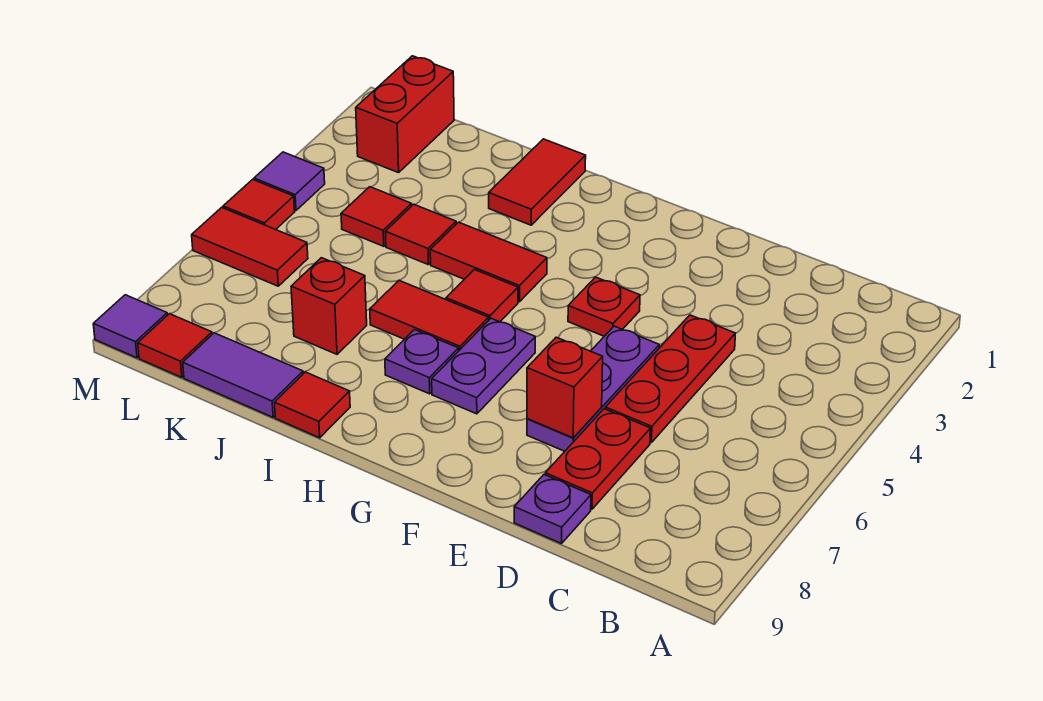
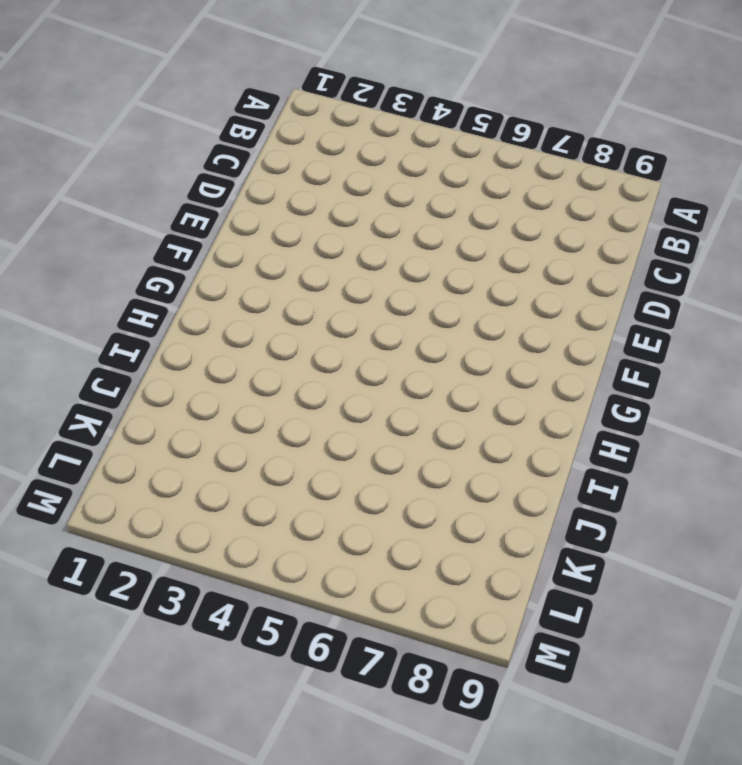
none -> red plate D4:D6 level 1
none -> red plate D7:D8 level 1
none -> purple plate D9 level 1

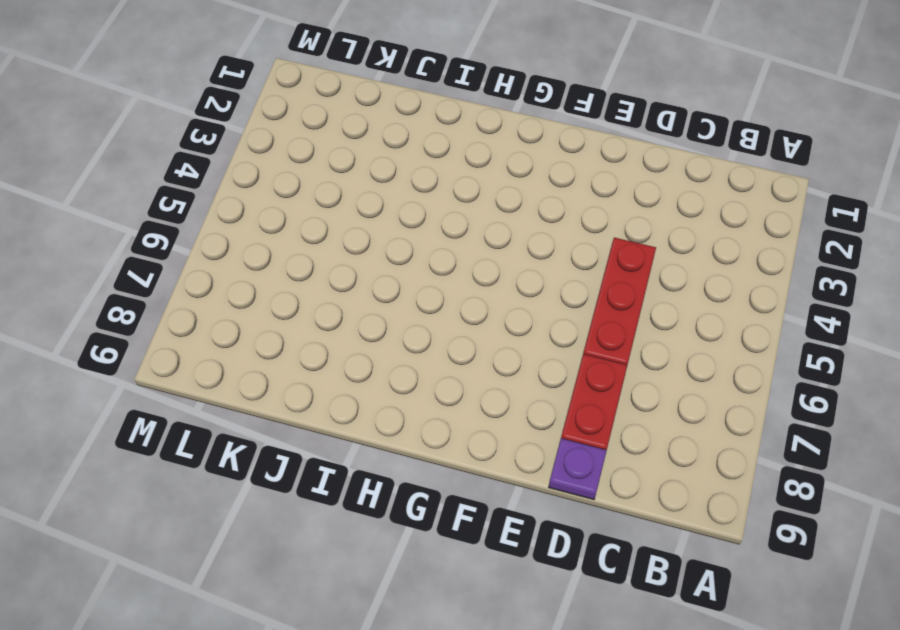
none -> purple plate E5:E7 level 1
none -> red plate F4 level 1
none -> purple plate G6:G7 level 1

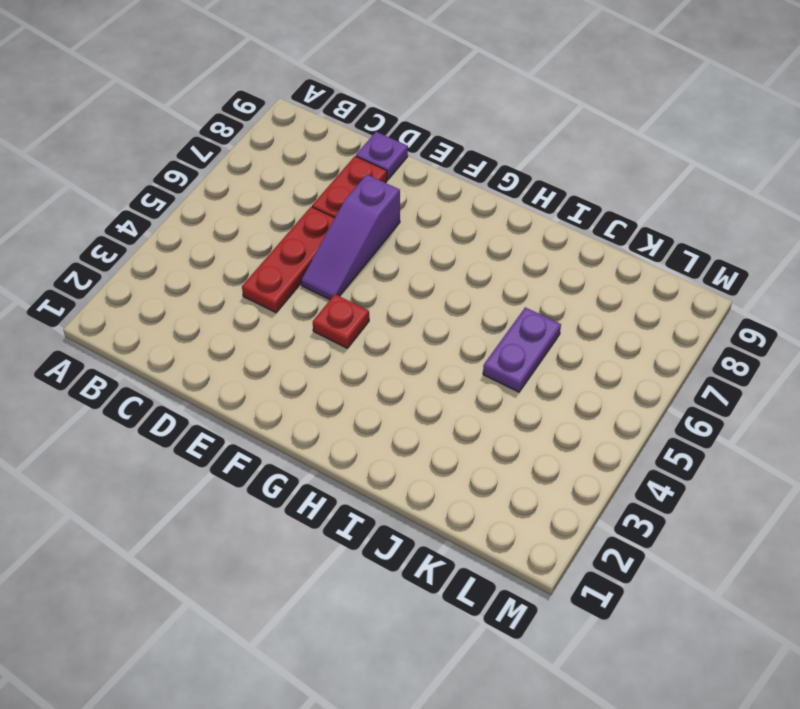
purple slope E5:E7 level 1 top 7 -> purple plate E5:E7 level 1
purple plate J5:J6 level 1 -> purple plate G6:G7 level 1
none -> red tile H4:I4 level 1
none -> red tile H5 level 1
none -> red tile H6:I6 level 1

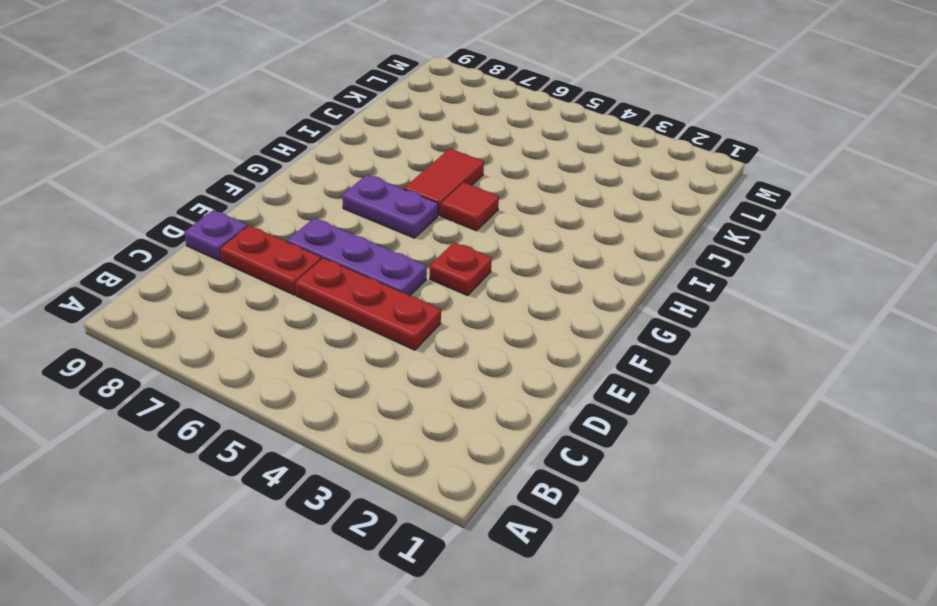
none -> red tile H4:I4 level 1
none -> purple plate H7 level 1
none -> red tile I1:I2 level 1

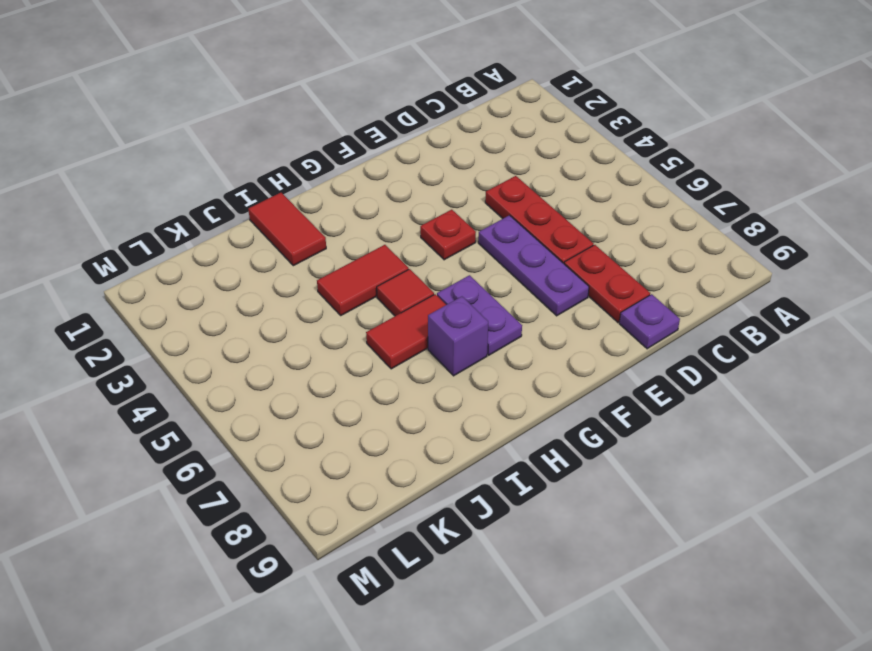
purple brick H7 level 1 -> purple plate H7 level 1
none -> red tile I9 level 1
none -> red tile J4 level 1
none -> red brick J7 level 1

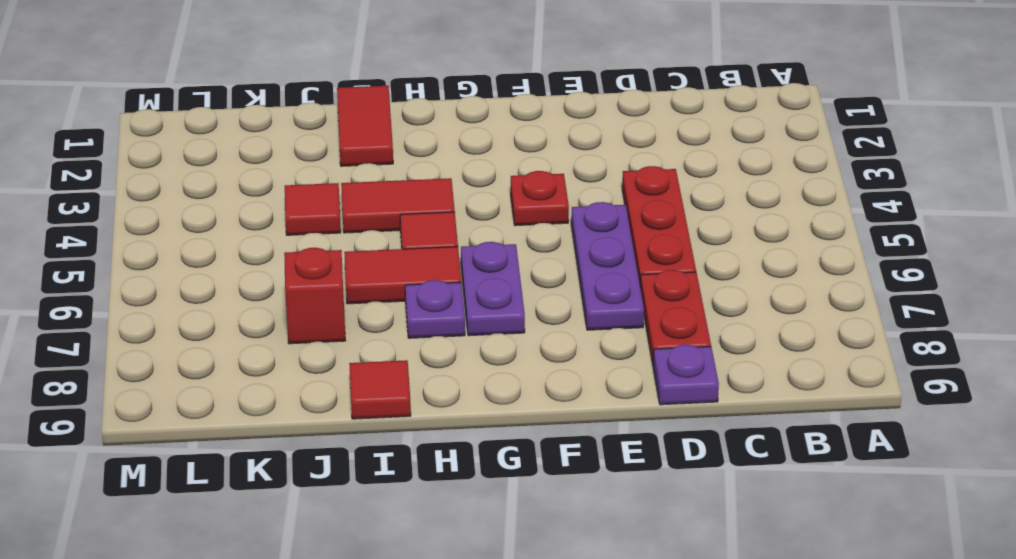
none -> purple tile J9:K9 level 1
none -> red tile K4 level 1
none -> red brick L1:L2 level 1

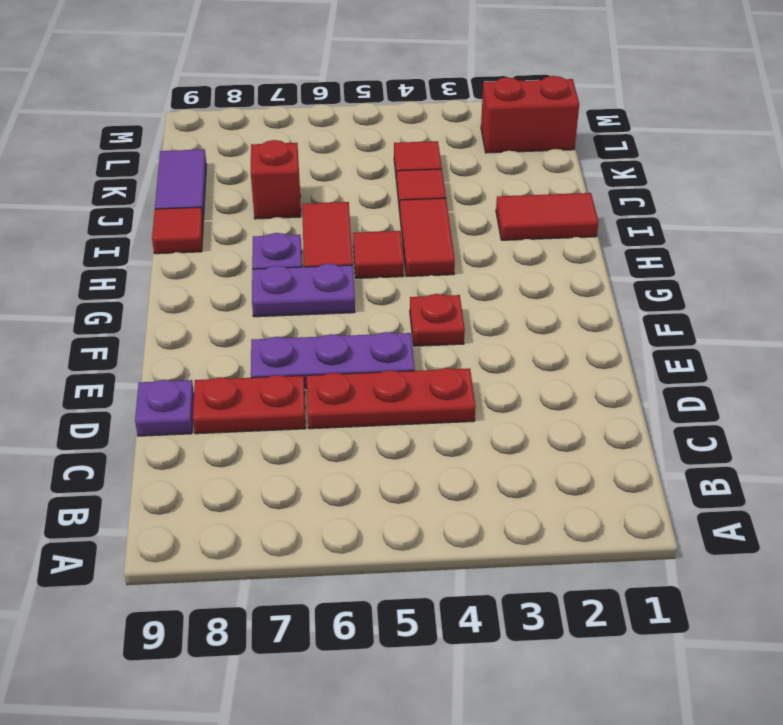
none -> red tile L6:M6 level 1
none -> red tile L9 level 1
none -> purple tile M4 level 1

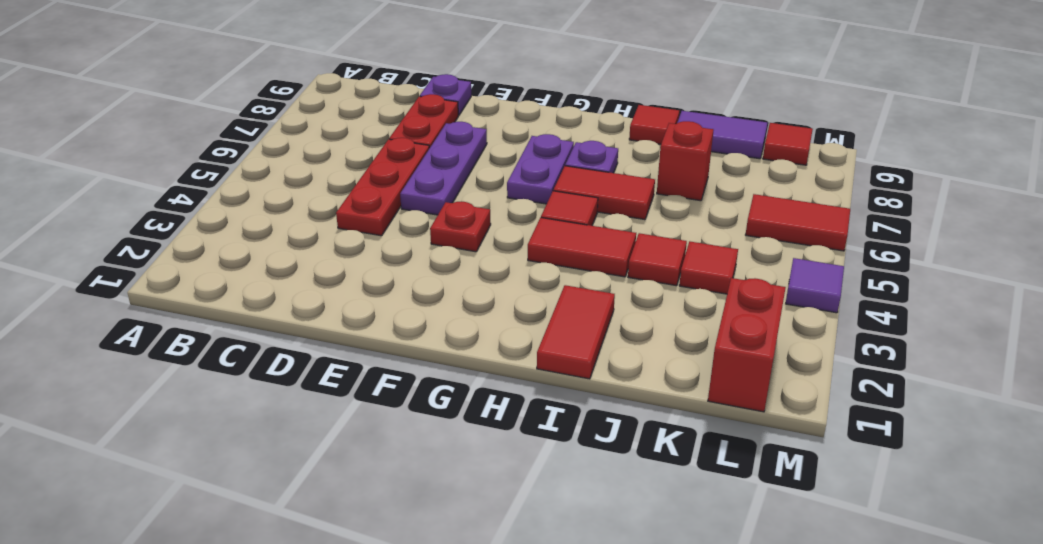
none -> red tile M5 level 1
none -> purple tile M9 level 1
none -> red brick E7 level 2

